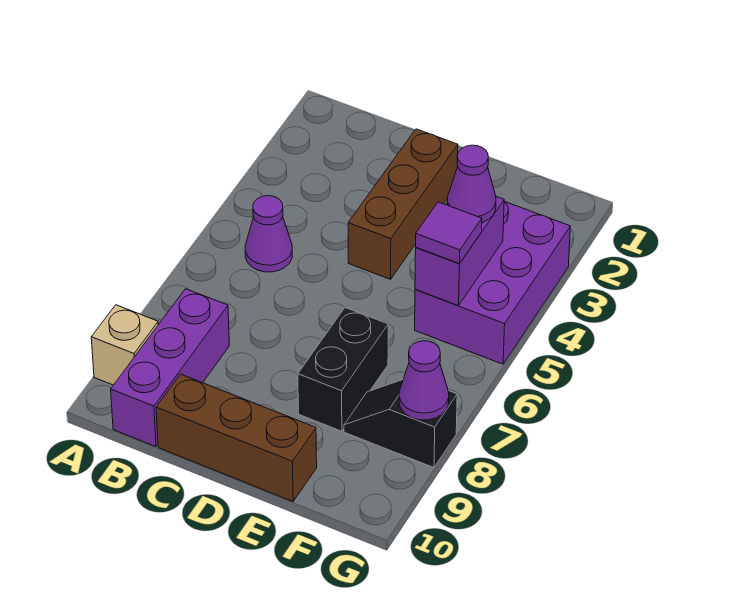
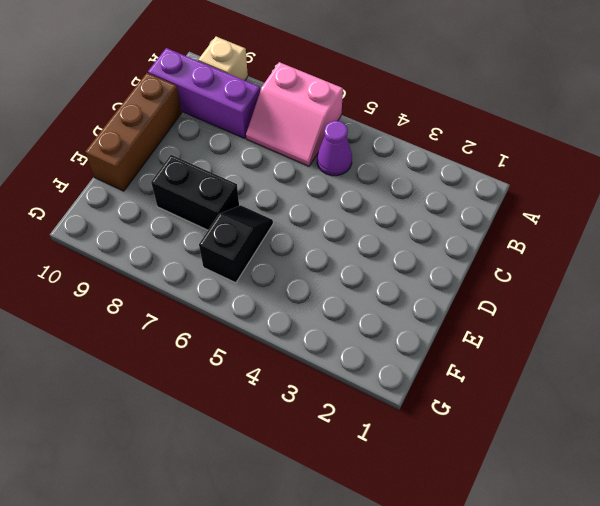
pink slope A6:B7 level 1 top A -> none
black slope E6:F6 level 1 top F -> black slope F8:G8 level 1 top G
none -> brown brick D2:D4 level 1
none -> purple brick F3:G5 level 1
none -> purple brick F4:F5 level 2

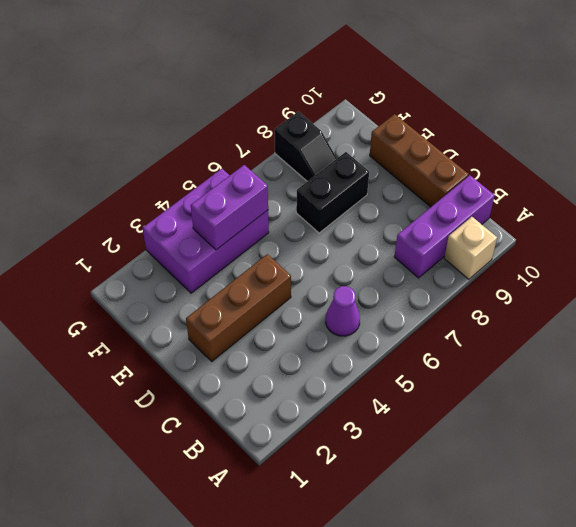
none -> purple cone G8 level 2
none -> purple cone F4 level 3
none -> purple tile F5 level 3

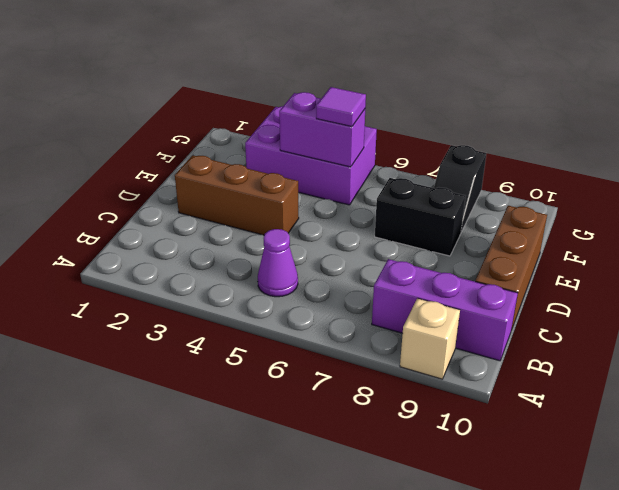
none -> purple cone G8 level 2
none -> purple cone F4 level 3

